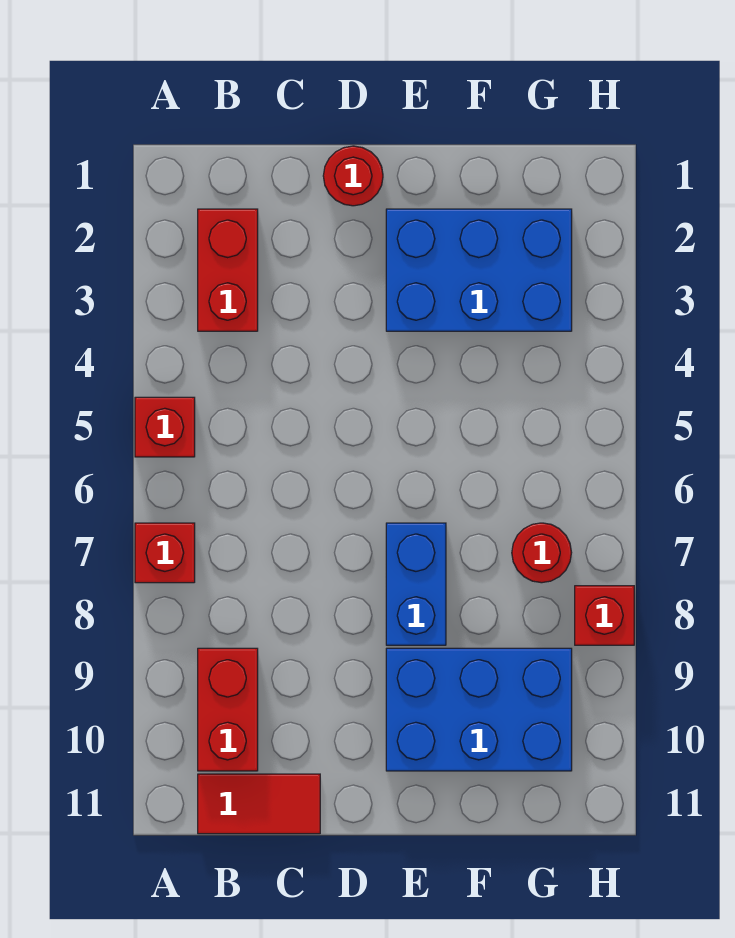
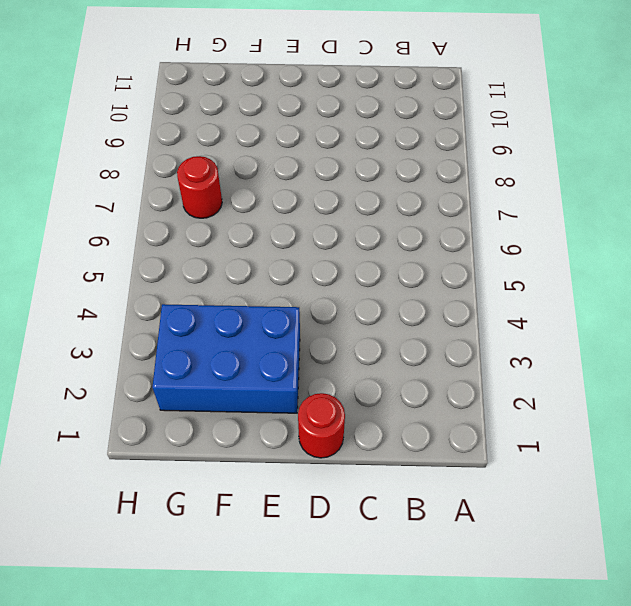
none -> red brick A5 level 1
none -> red brick A7 level 1

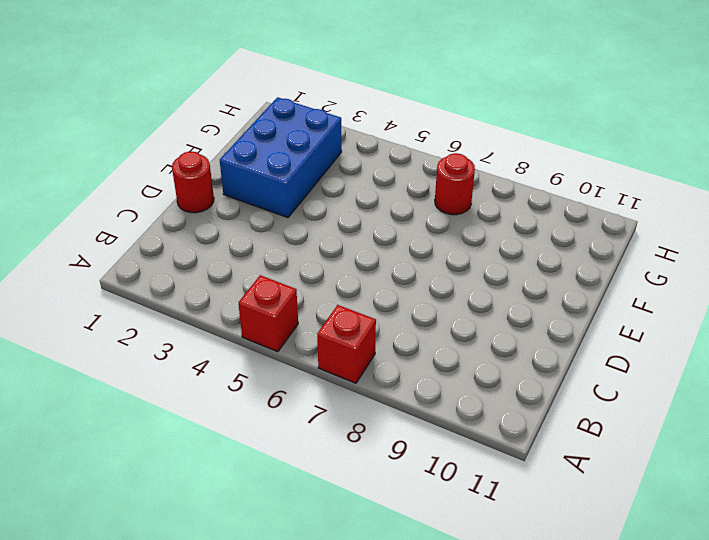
none -> red brick B2:B3 level 1
none -> red brick B9:B10 level 1

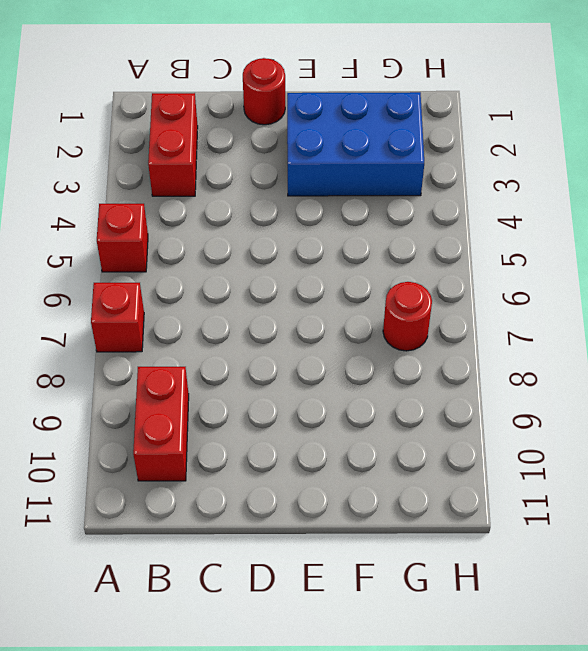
none -> red tile B11:C11 level 1
none -> blue brick E7:E8 level 1

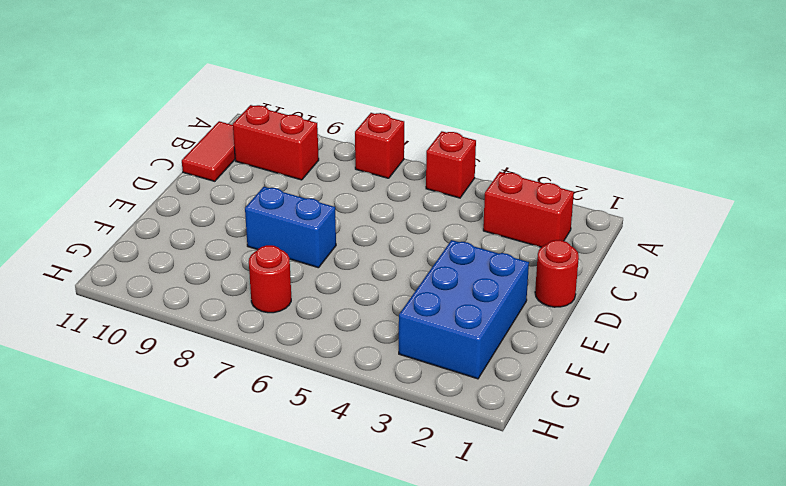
none -> blue brick E9:G10 level 1
none -> red brick H8 level 1

